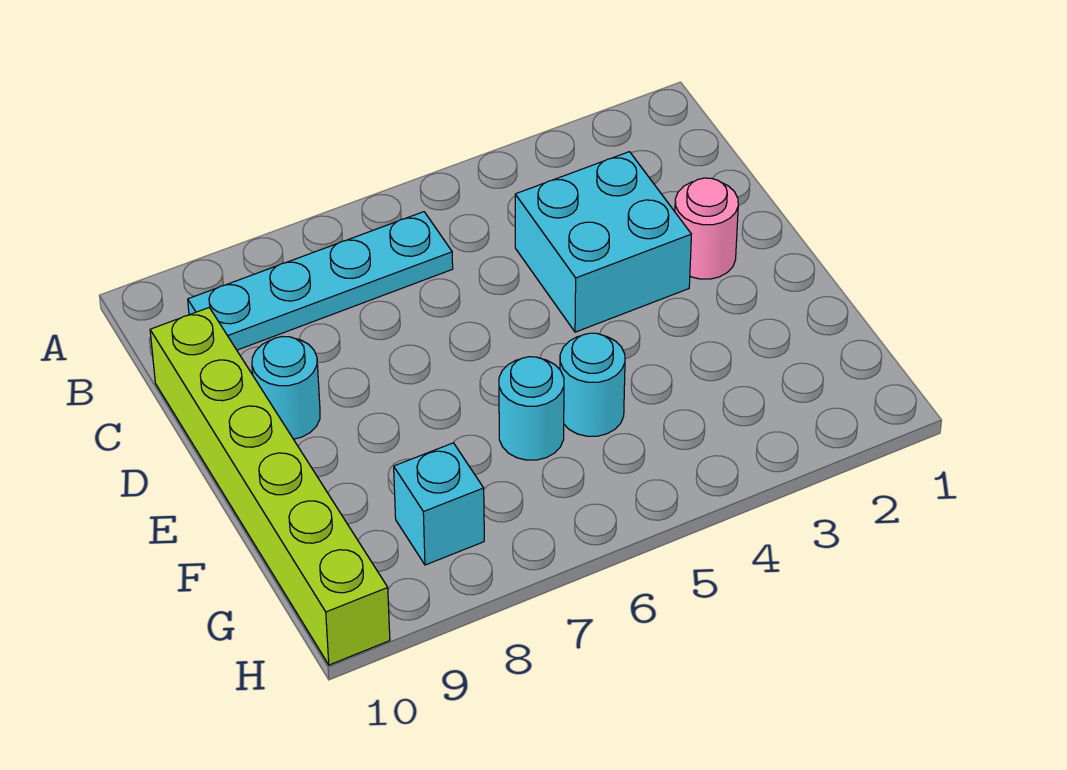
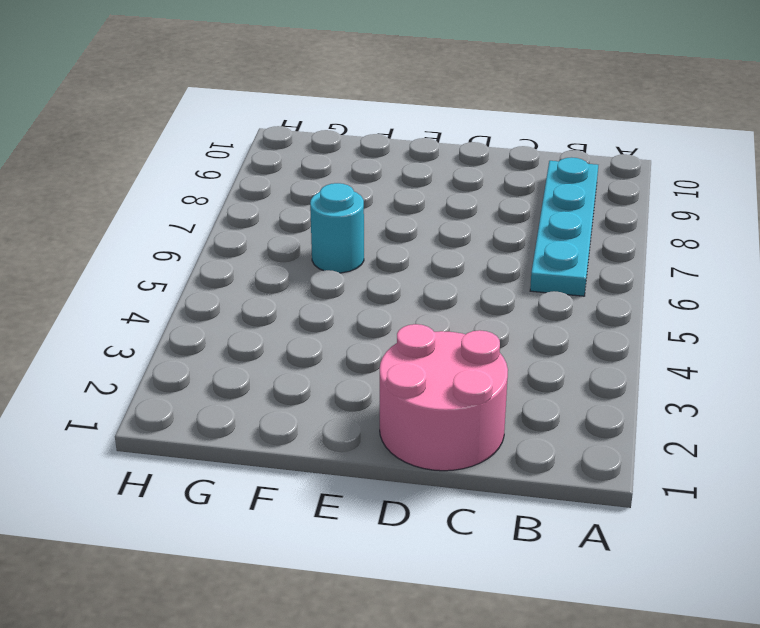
pink round brick C1:D2 level 1 -> pink round brick D2 level 1
none -> cyan brick C3:D4 level 1
none -> lime brick C10:H10 level 1

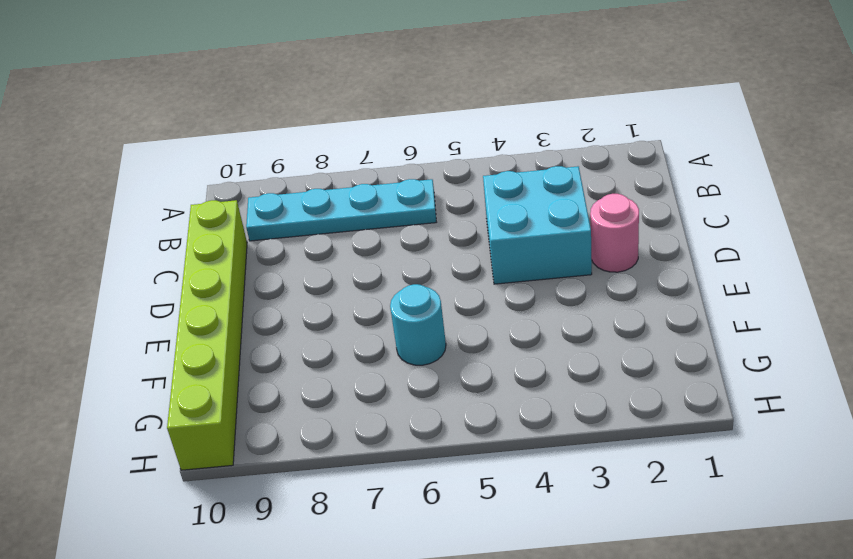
none -> cyan round brick D9 level 1
none -> cyan round brick F5 level 1

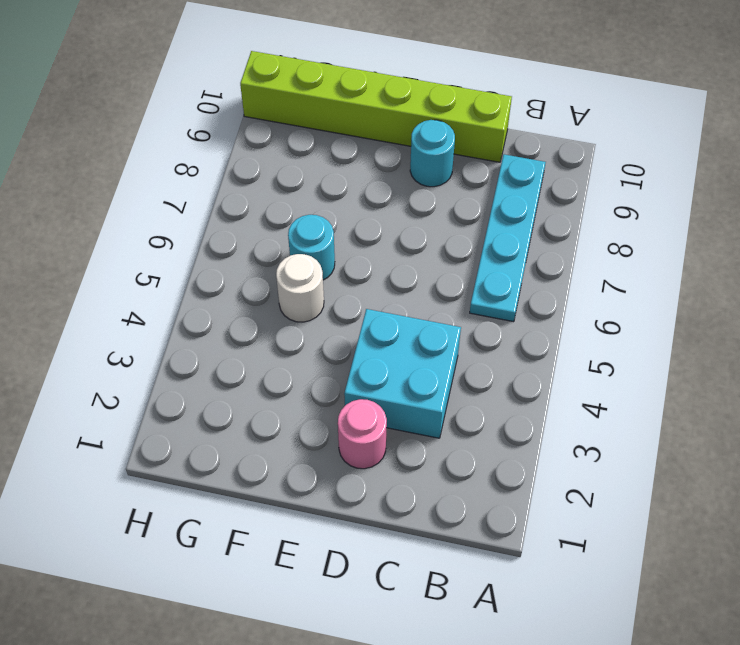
white round brick F5 level 1 -> cyan round brick F5 level 1
none -> cyan brick G8 level 1

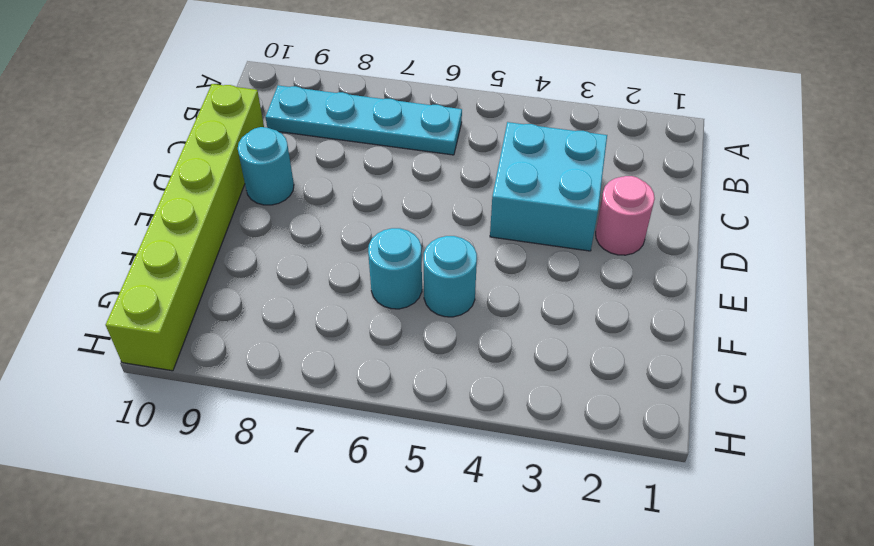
none -> cyan brick G8 level 1

